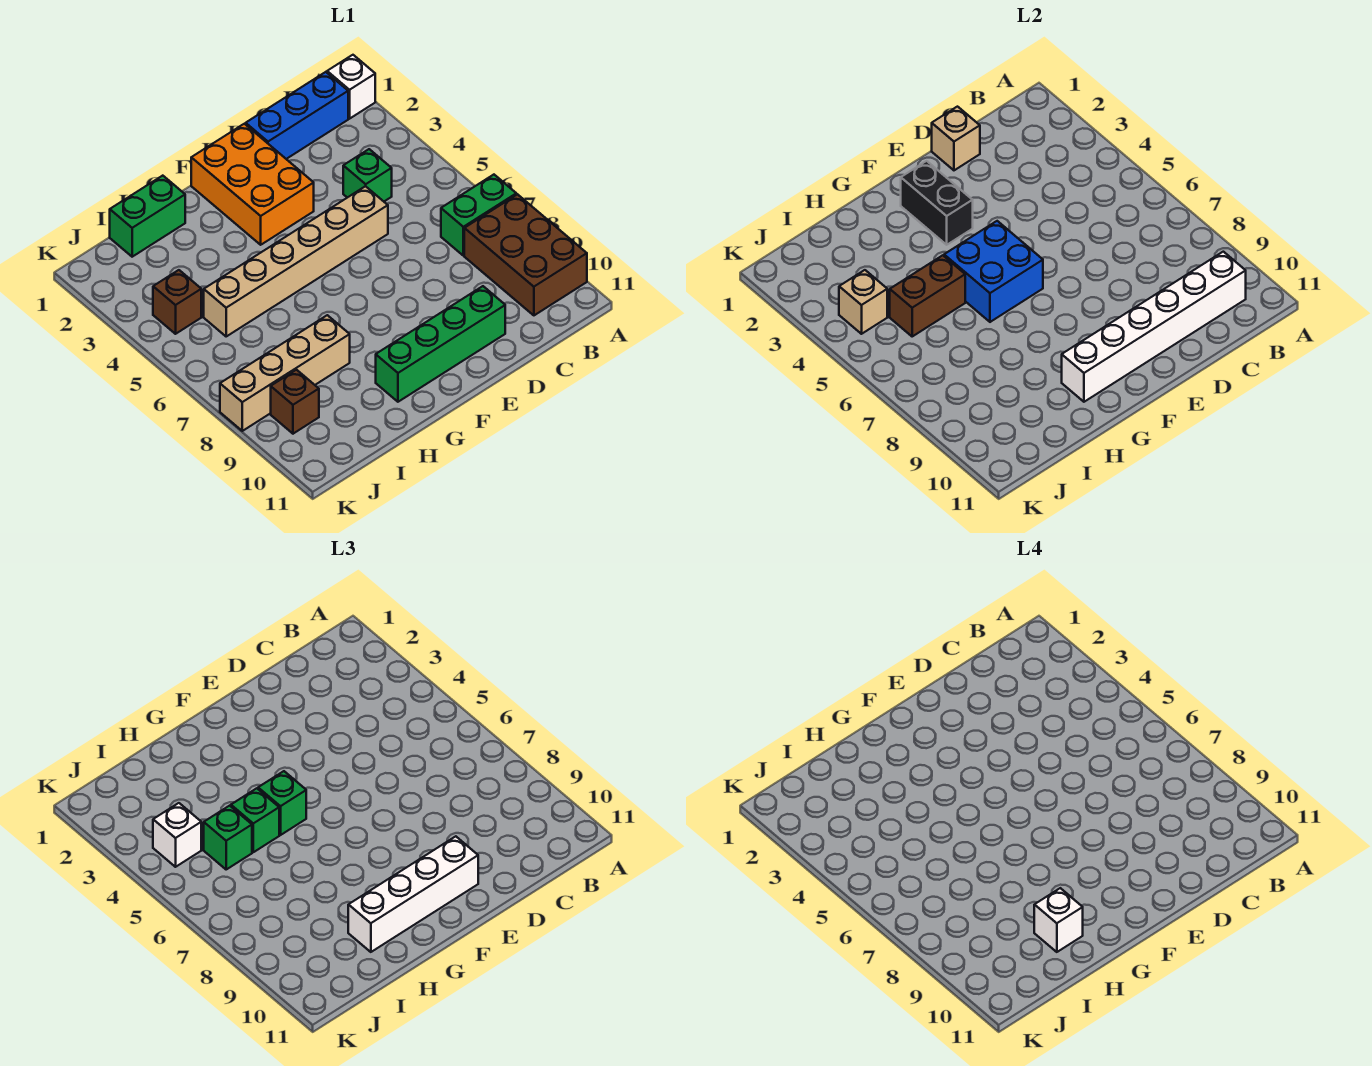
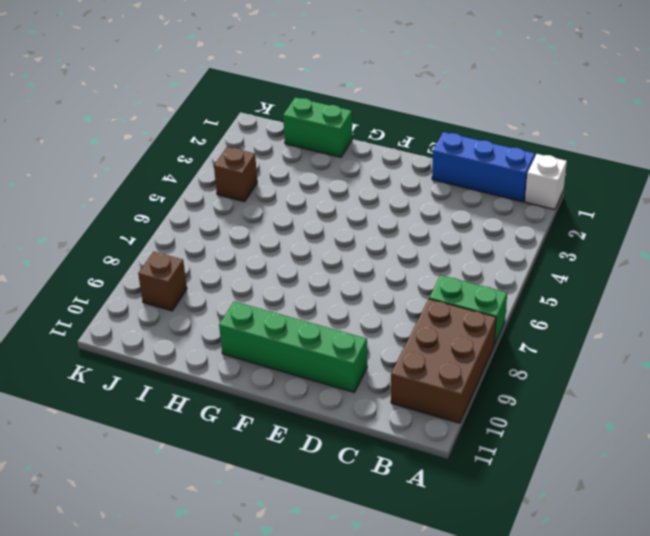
none -> green brick C4 level 1
none -> tan brick D5:I5 level 1
none -> orange brick E1:F3 level 1

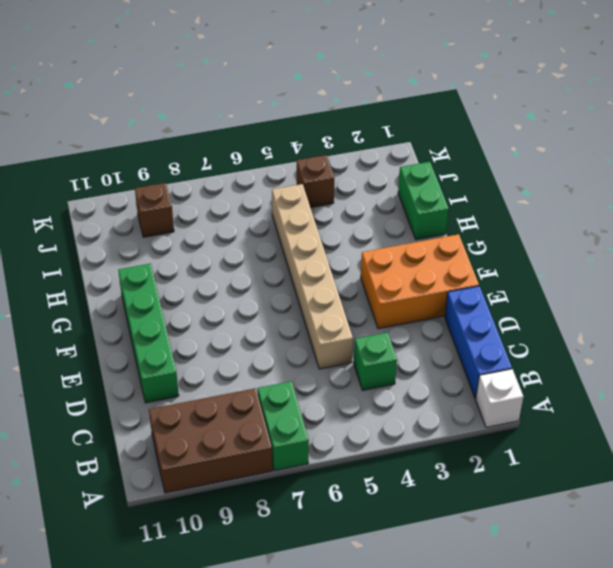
none -> tan brick H8:K8 level 1
none -> white brick B10:G10 level 2
none -> tan brick D1 level 2

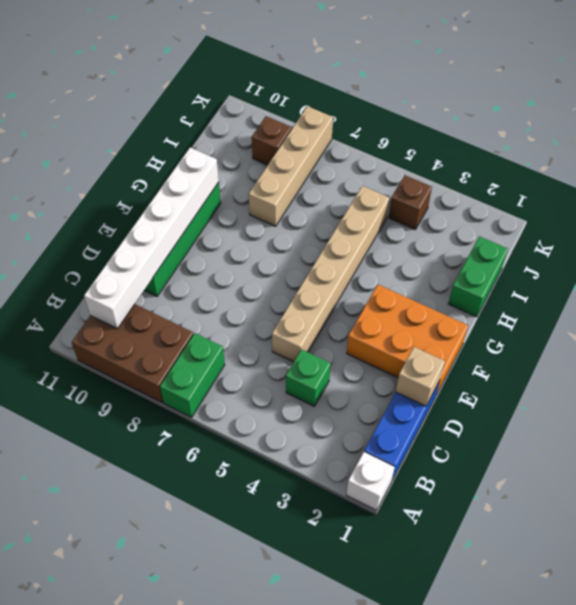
none -> black brick F2:F3 level 2
none -> blue brick F5:G6 level 2
none -> brown brick H5:I5 level 2

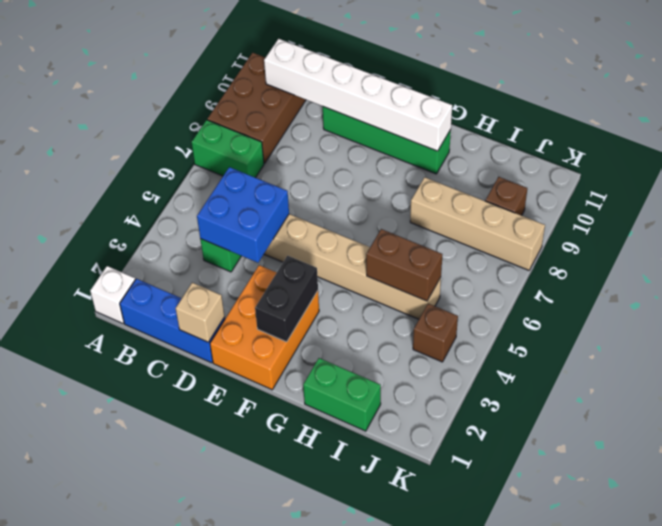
blue brick C4:D5 level 2 -> blue brick F5:G6 level 2
none -> tan brick J4 level 2
none -> white brick E10:H10 level 3
none -> green brick G5 level 3

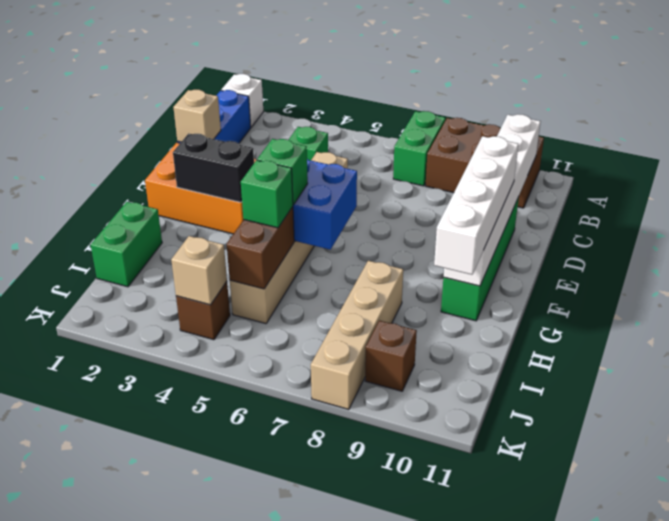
none -> green brick I5 level 3
none -> white brick J4 level 3
none -> white brick H10 level 4

